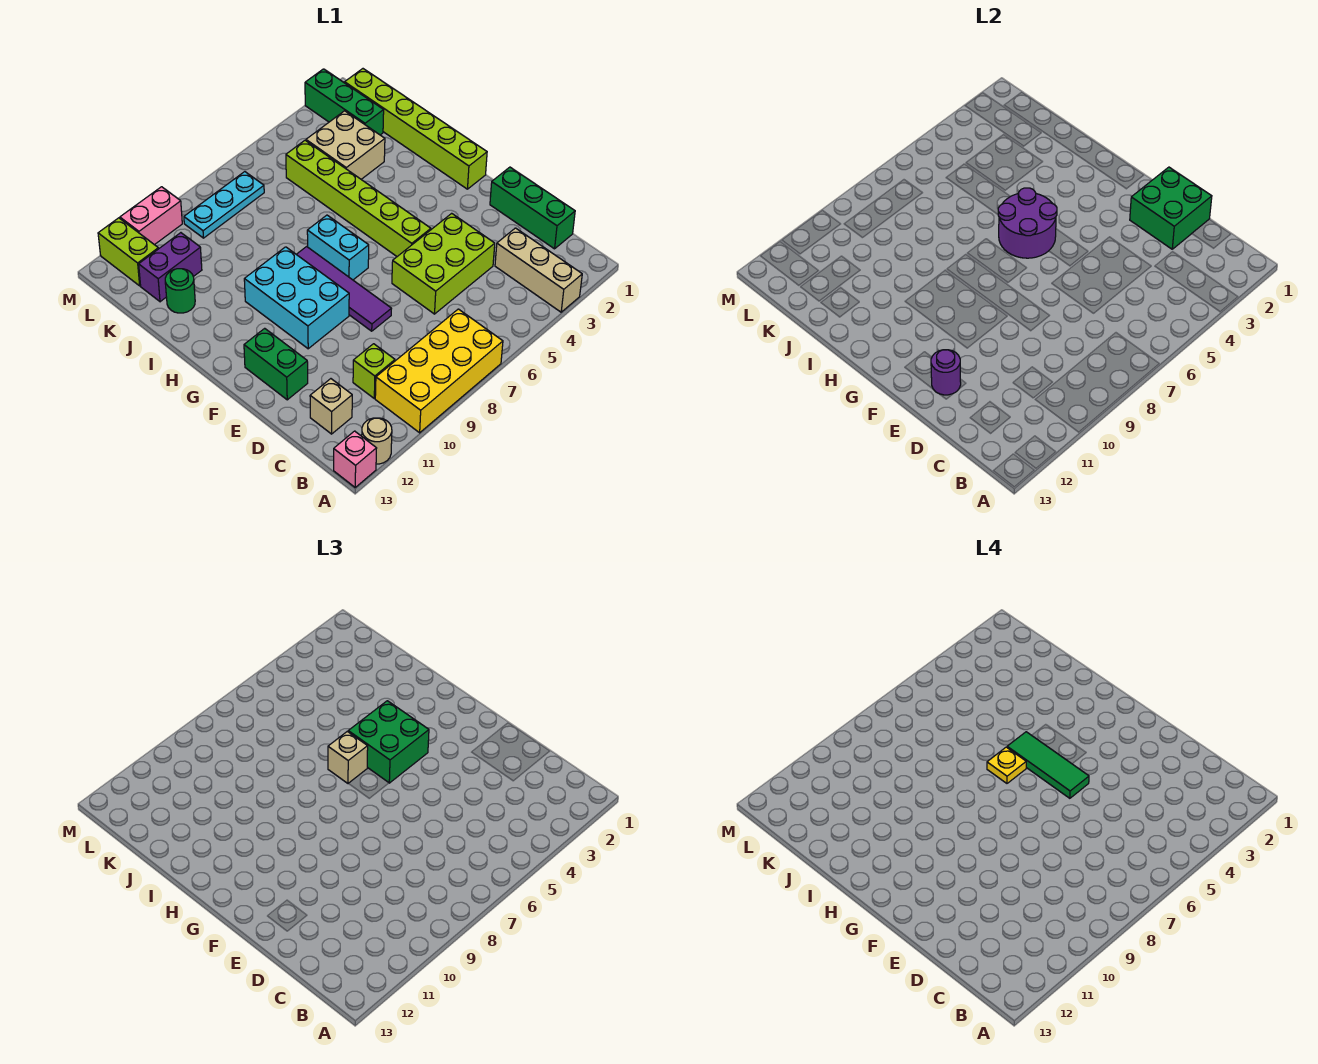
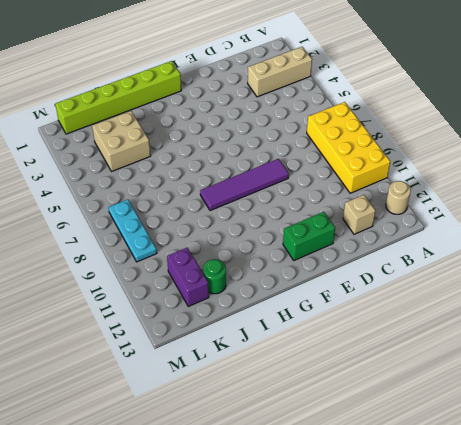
none -> pink brick A13 level 1
none -> green brick C1:E1 level 1
none -> lime brick C10 level 1

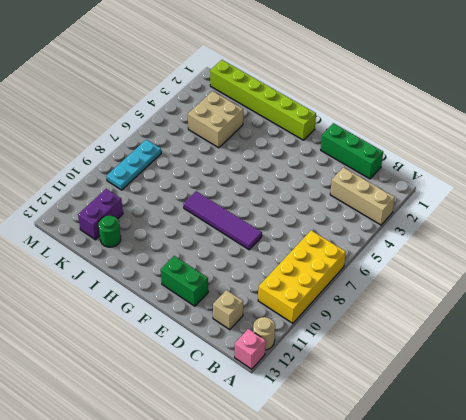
none -> lime brick C10 level 1
none -> lime brick D4:E6 level 1
none -> lime brick F5:K5 level 1

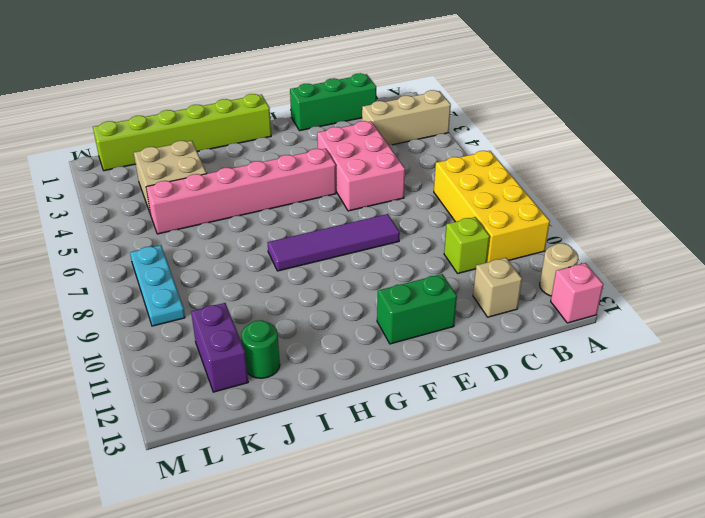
pink brick D4:E6 level 1 -> lime brick D4:E6 level 1
pink brick F5:K5 level 1 -> lime brick F5:K5 level 1
none -> cyan brick F9:H10 level 1
none -> cyan brick G7:H7 level 1
none -> green brick K2:M2 level 1

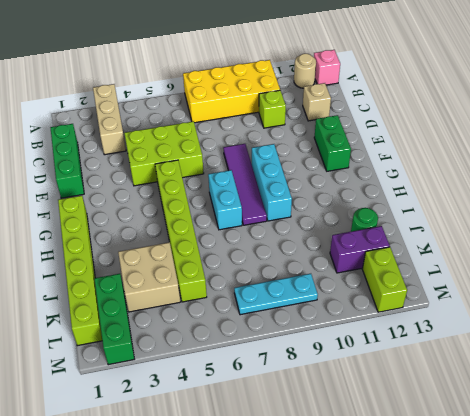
cyan brick F9:H9 level 1 -> cyan brick F9:H10 level 1
none -> pink brick M10:M11 level 1
none -> green brick D1:E2 level 2
none -> purple round brick E12 level 2

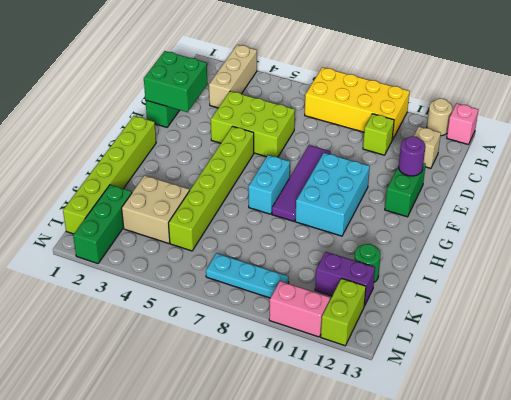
none -> purple round brick G5:H6 level 2
none -> green brick G4:H5 level 3
none -> tan brick H6 level 3

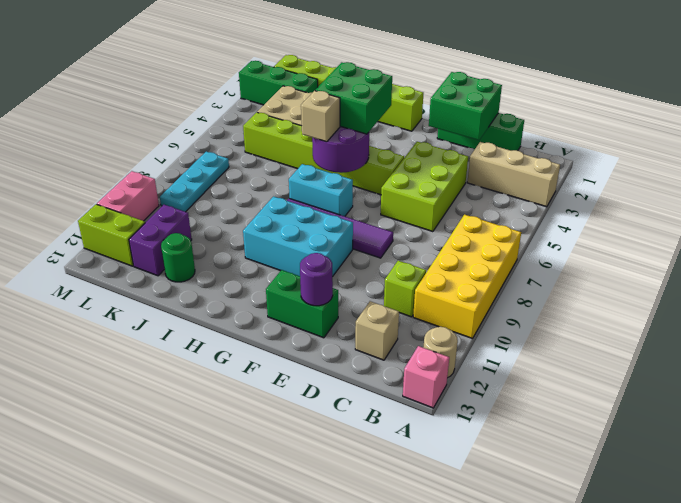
none -> green tile F5:H5 level 4
none -> yellow plate H6 level 4

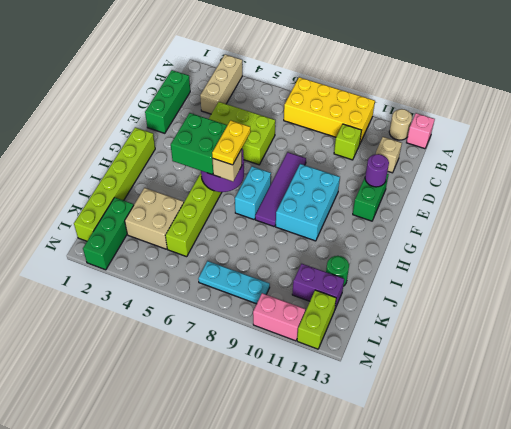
yellow plate G6:H6 level 4 -> yellow plate H6 level 4
none -> green brick D1:E2 level 2
none -> green tile F5:H5 level 4

